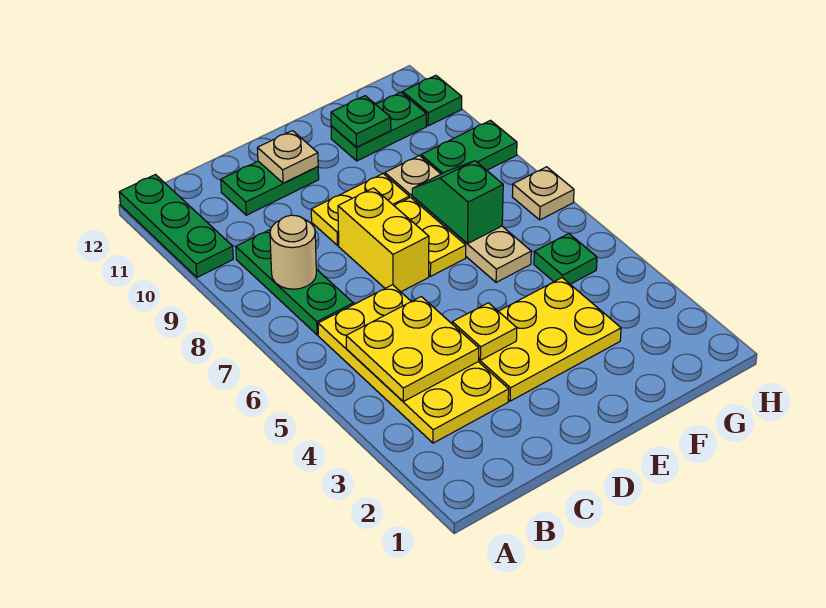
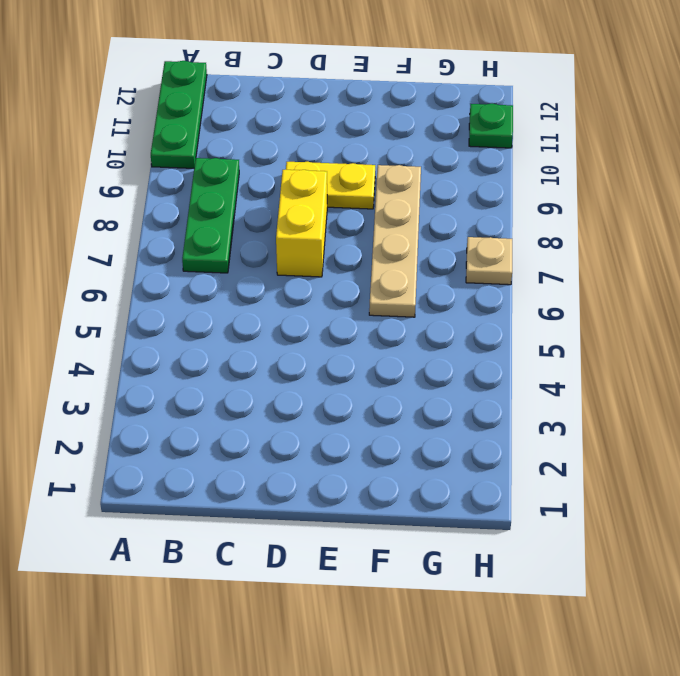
none -> yellow plate B3:C6 level 1
none -> green plate C11:D11 level 1
none -> yellow plate D3:F4 level 1

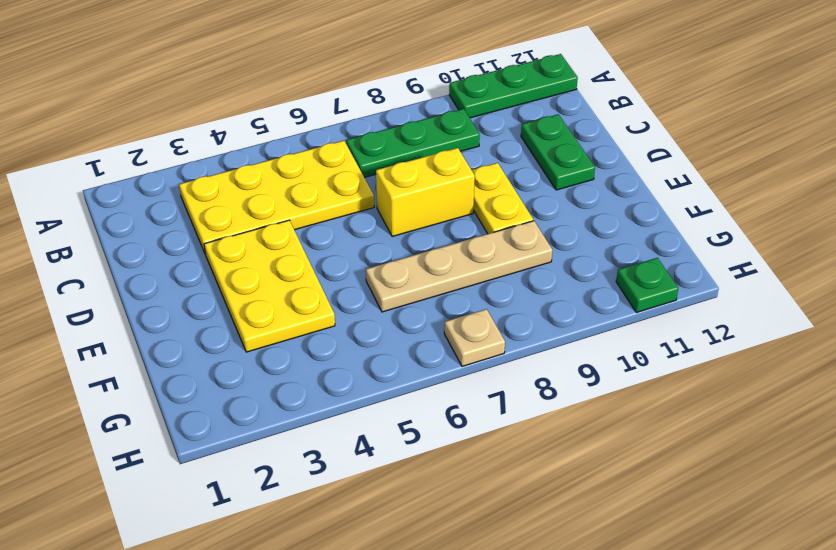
none -> yellow plate E7:E8 level 1
none -> green plate F11:G11 level 1
none -> green plate G5 level 1

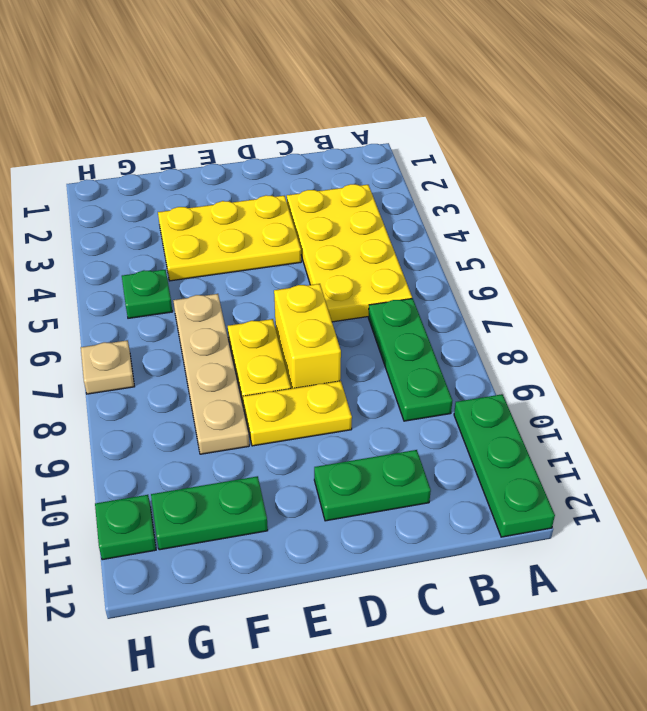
none -> green plate G9:H9 level 1
none -> yellow plate B4:C5 level 2
none -> tan round brick B8 level 2

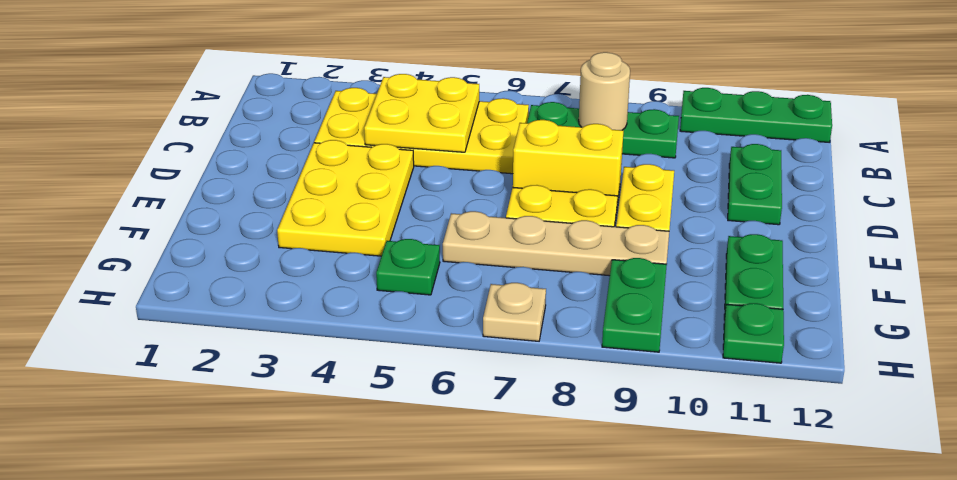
none -> yellow plate D4 level 2
none -> tan plate D11 level 2
none -> green slope F7:F8 level 2 top 7

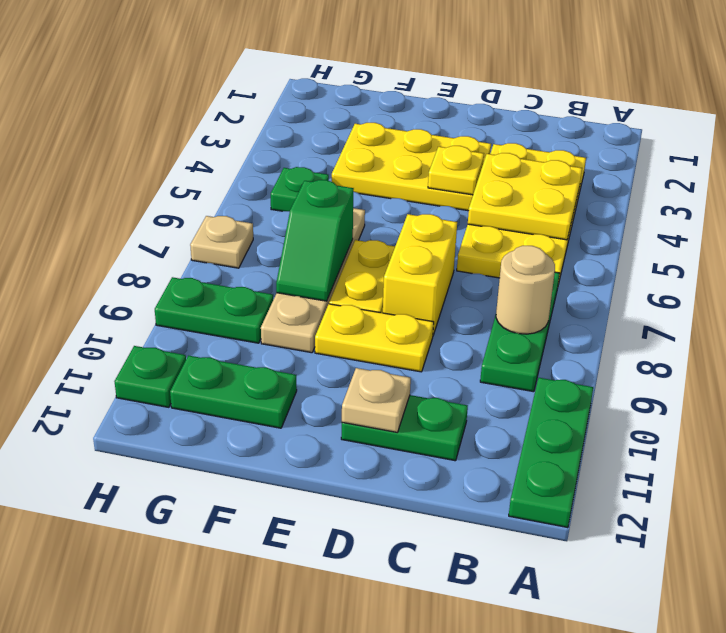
none -> green plate F11 level 2

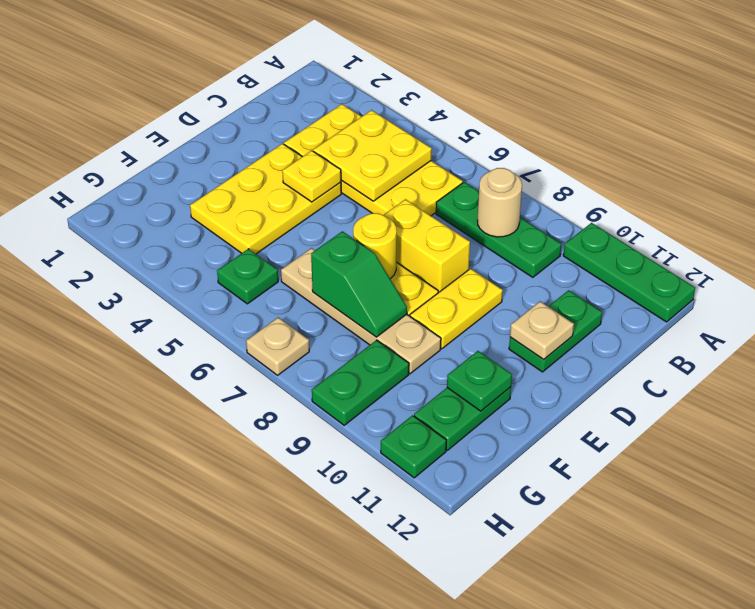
yellow round brick E7 level 2 -> none

